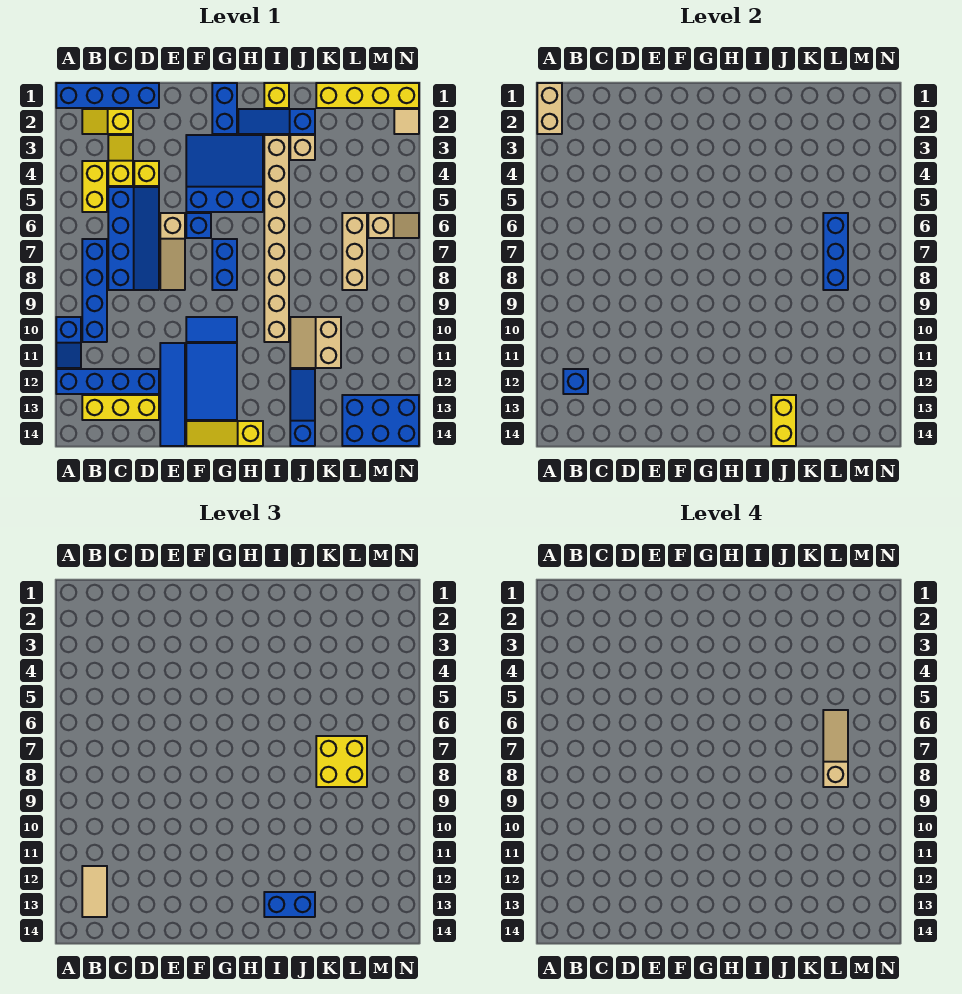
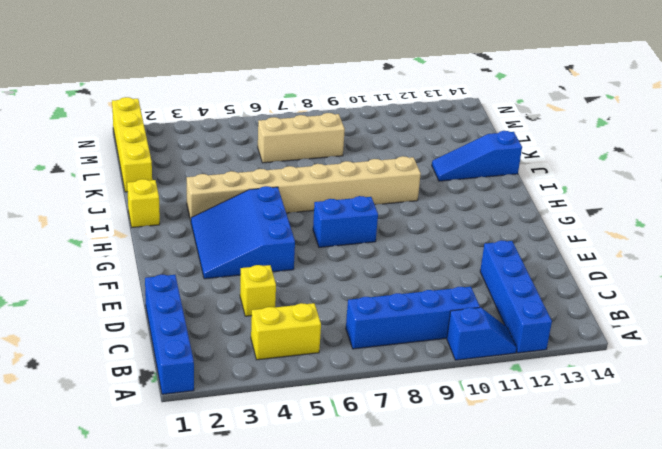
none -> yellow slope B2:C2 level 1 top C
none -> yellow brick B13:D13 level 1
none -> yellow slope C3:C4 level 1 top 4
none -> blue slope C5:D8 level 1 top C

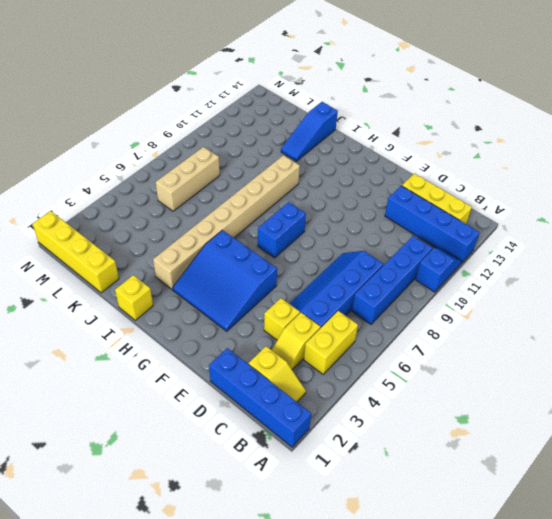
none -> tan slope E6:E8 level 1 top 6
none -> blue tile E11:E14 level 1
none -> blue brick F6 level 1
none -> blue tile F10:G10 level 1

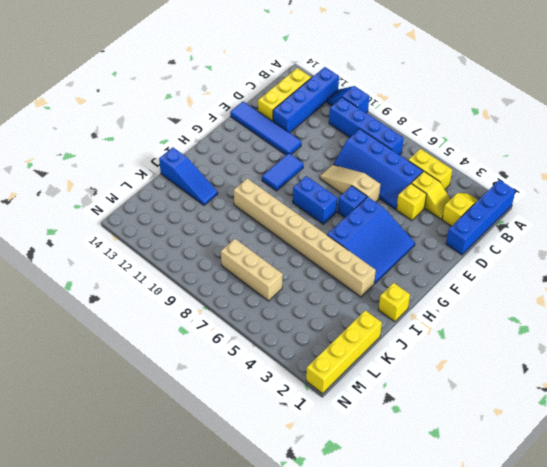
none -> blue tile F11:G13 level 1
none -> yellow slope F14:H14 level 1 top H
none -> blue brick G1:G2 level 1
none -> blue slope H2:J2 level 1 top J

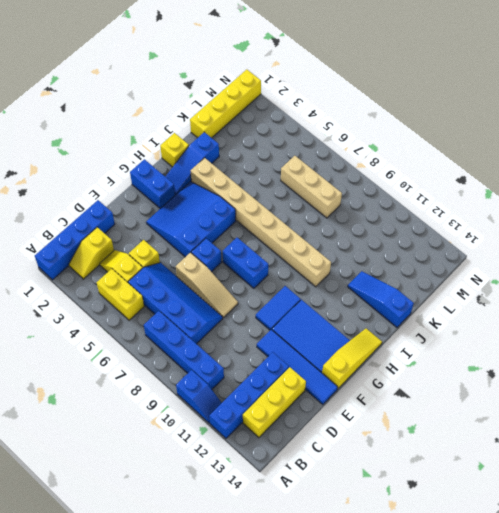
yellow slope F14:H14 level 1 top F -> yellow slope F14:H14 level 1 top H
none -> tan brick J3 level 1
none -> tan slope J10:K11 level 1 top K
none -> blue brick L13:N14 level 1
none -> tan slope M6:N6 level 1 top M

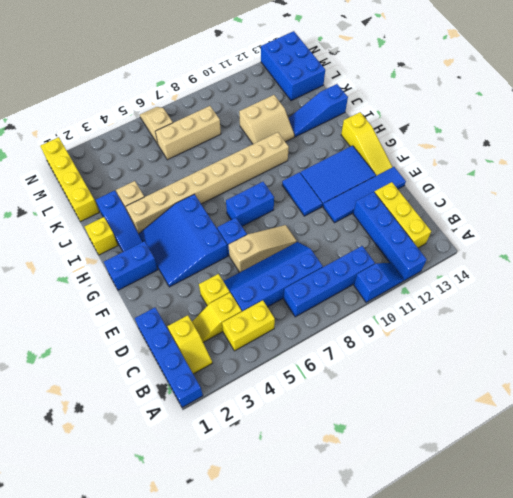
none -> tan tile N2 level 1
none -> tan brick A1:A2 level 2
none -> blue brick B12 level 2
none -> yellow brick J13:J14 level 2

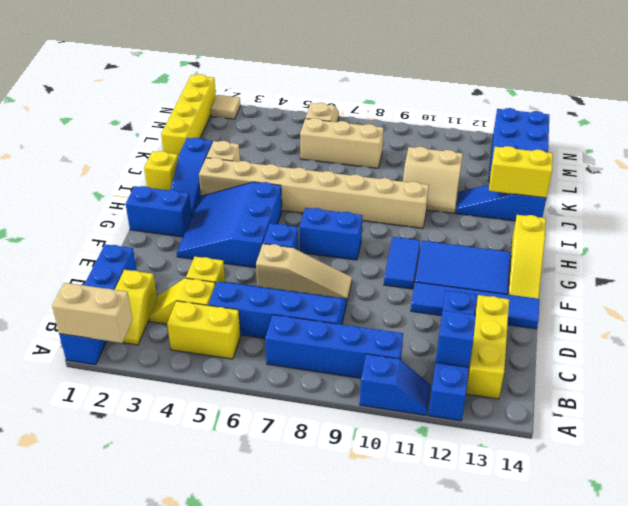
none -> blue brick L6:L8 level 2
none -> tan tile B12:B13 level 3
none -> blue brick I13:J13 level 3
none -> yellow brick K7:L8 level 3

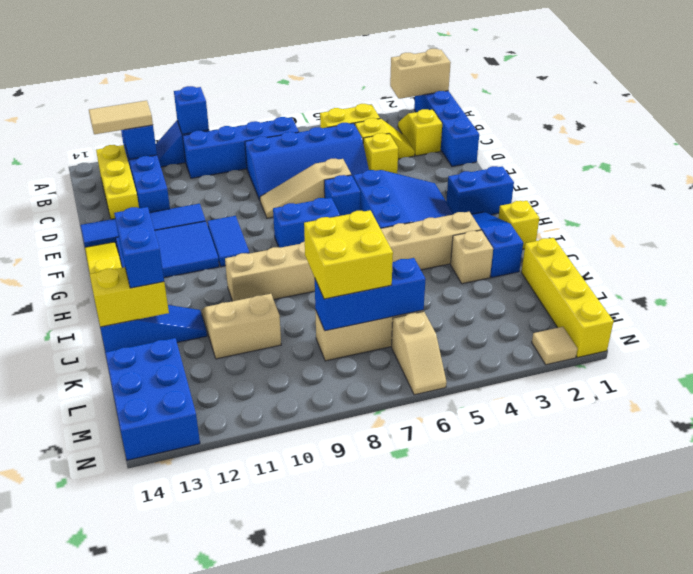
blue brick A10 level 2 -> none
none -> tan slope L6:L8 level 4 top 8

